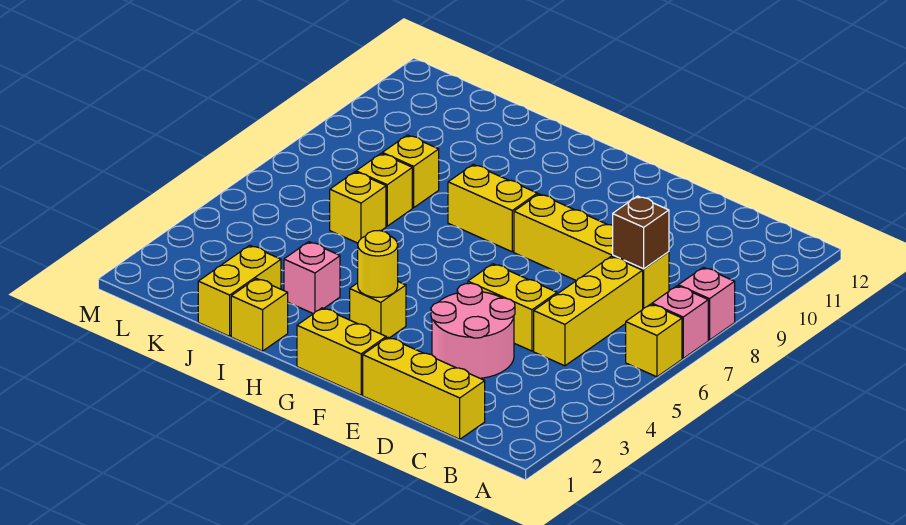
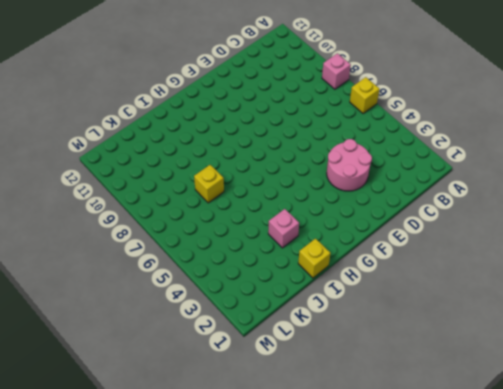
none -> pink brick A7 level 1
none -> yellow brick C1:E1 level 1
none -> yellow brick C5:C7 level 1

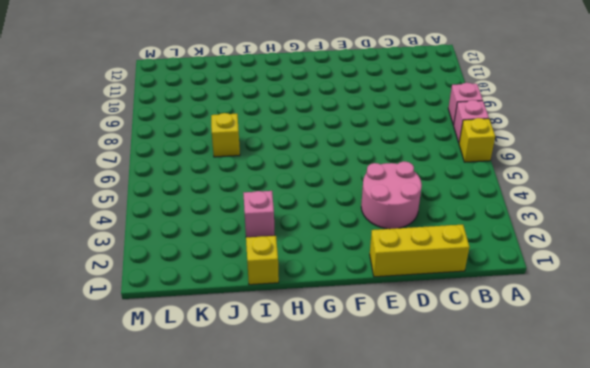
none -> yellow brick C5:C7 level 1
none -> yellow brick C8:F8 level 1
none -> yellow brick D5:E5 level 1

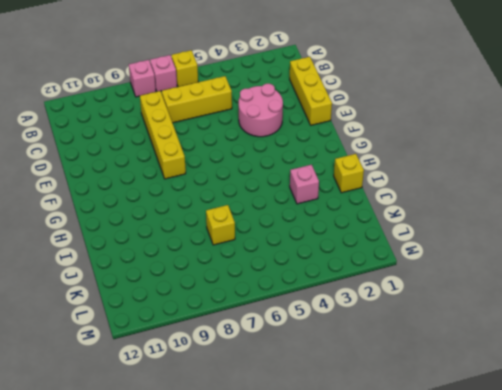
none -> yellow brick D5:E5 level 1
none -> yellow brick F1:G1 level 1
none -> yellow brick G3 level 1

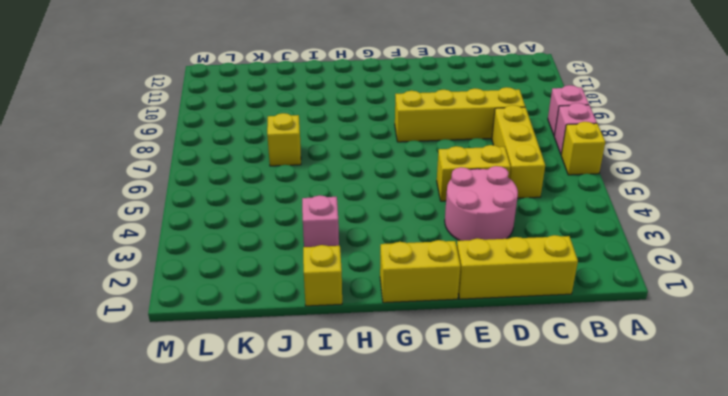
none -> yellow brick G3 level 1
none -> yellow brick G8:H8 level 1
none -> yellow brick J1:J2 level 1

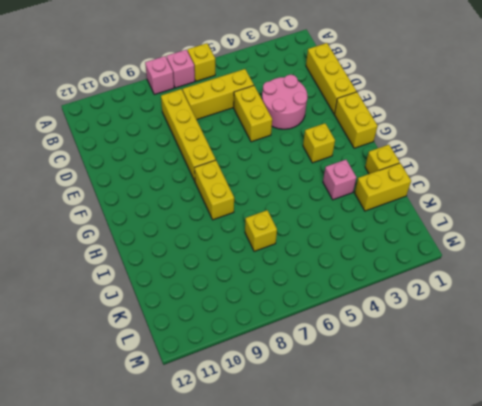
none -> yellow brick J6 level 1
none -> yellow brick J8 level 1
none -> brown brick C8 level 2

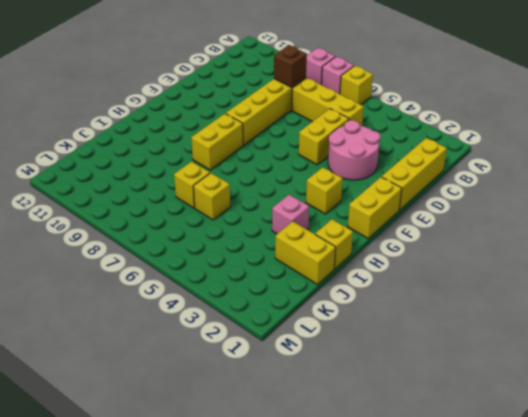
none -> yellow brick J8 level 1
none -> yellow round brick G3 level 2

